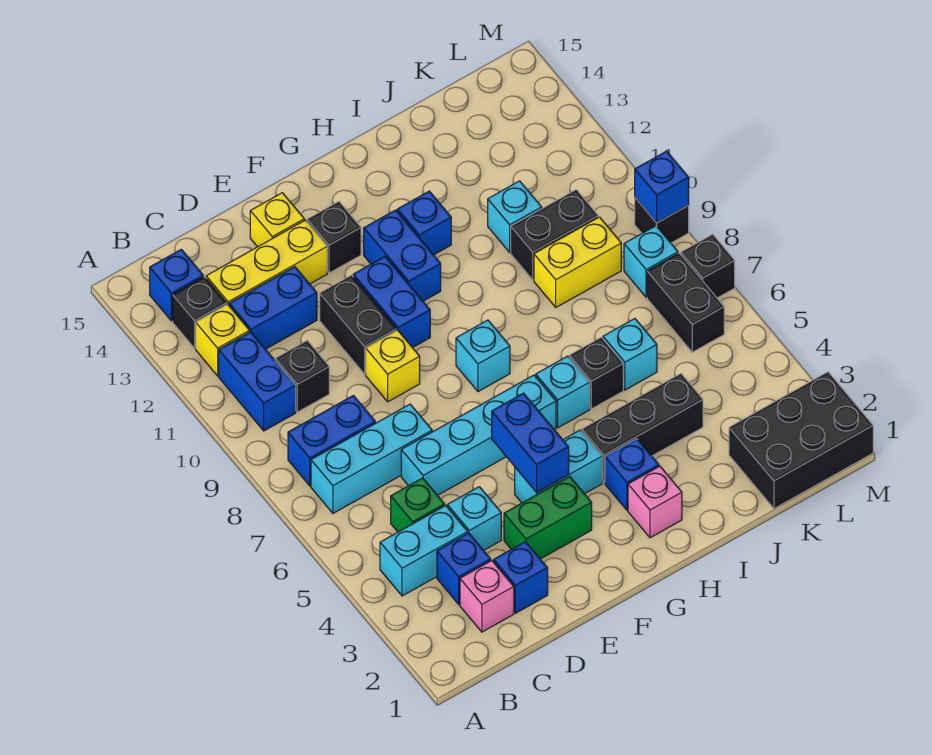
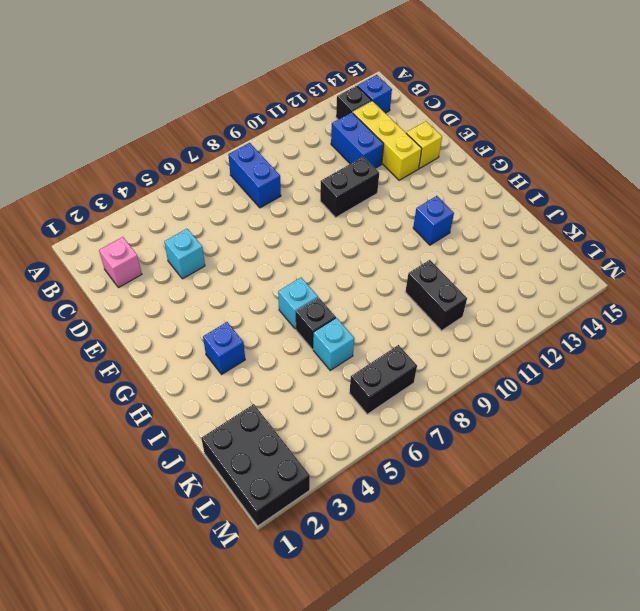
none -> cyan brick B4:C4 level 1
none -> cyan brick B7:D7 level 1
none -> blue brick B10:B11 level 1
none -> yellow brick B12 level 1

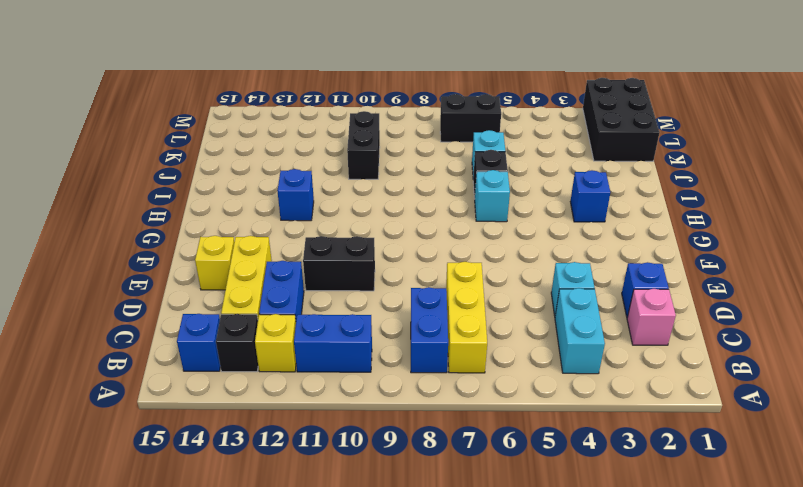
yellow brick B7:D7 level 1 -> cyan brick B7:D7 level 1
none -> blue brick C3 level 1
none -> green brick C5 level 1
none -> black brick C10 level 1
none -> cyan brick D6:G6 level 1

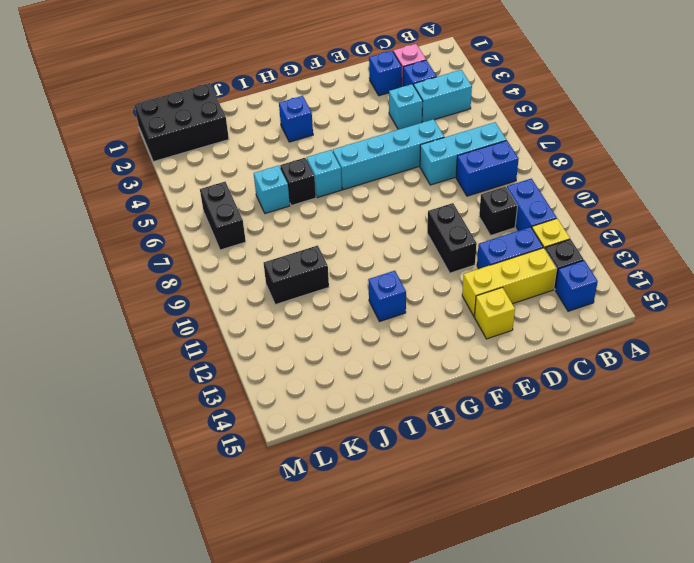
none -> green brick C5 level 1
none -> green brick E3:F3 level 1
none -> yellow brick E9 level 1
none -> cyan brick F4:G4 level 1

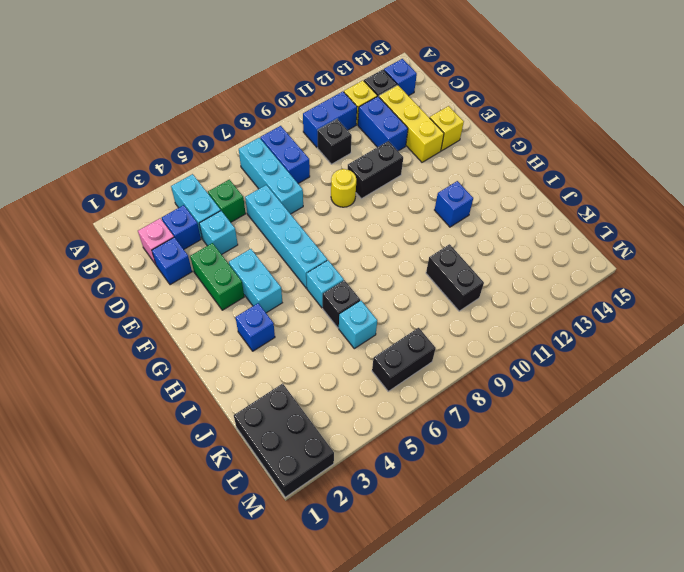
yellow round brick E9 level 1 -> yellow brick E9 level 1
none -> blue brick F10:F11 level 1
none -> black brick F13 level 1
none -> cyan brick G8 level 1
none -> blue brick G11:G12 level 1

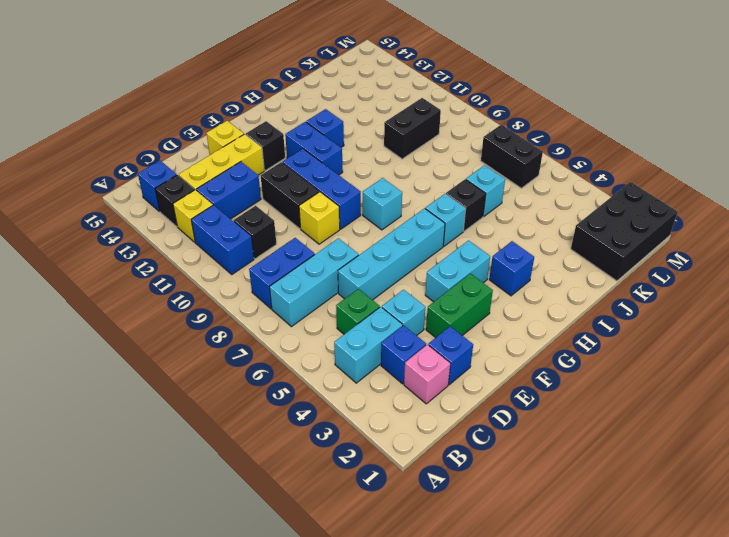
blue brick F9:F11 level 1 -> blue brick F10:F11 level 1
none -> pink brick H2 level 1
none -> black brick H4:J4 level 1
none -> yellow brick J9:K9 level 1
none -> cyan brick J11 level 1

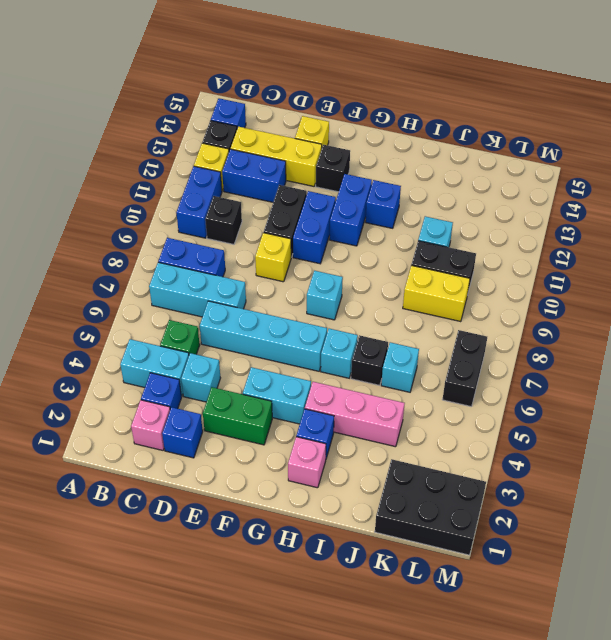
pink brick H4:J4 level 1 -> black brick H4:J4 level 1
none -> cyan brick L8 level 1
none -> black brick M7 level 1
none -> black brick M9 level 1
none -> blue brick F4:F5 level 2

